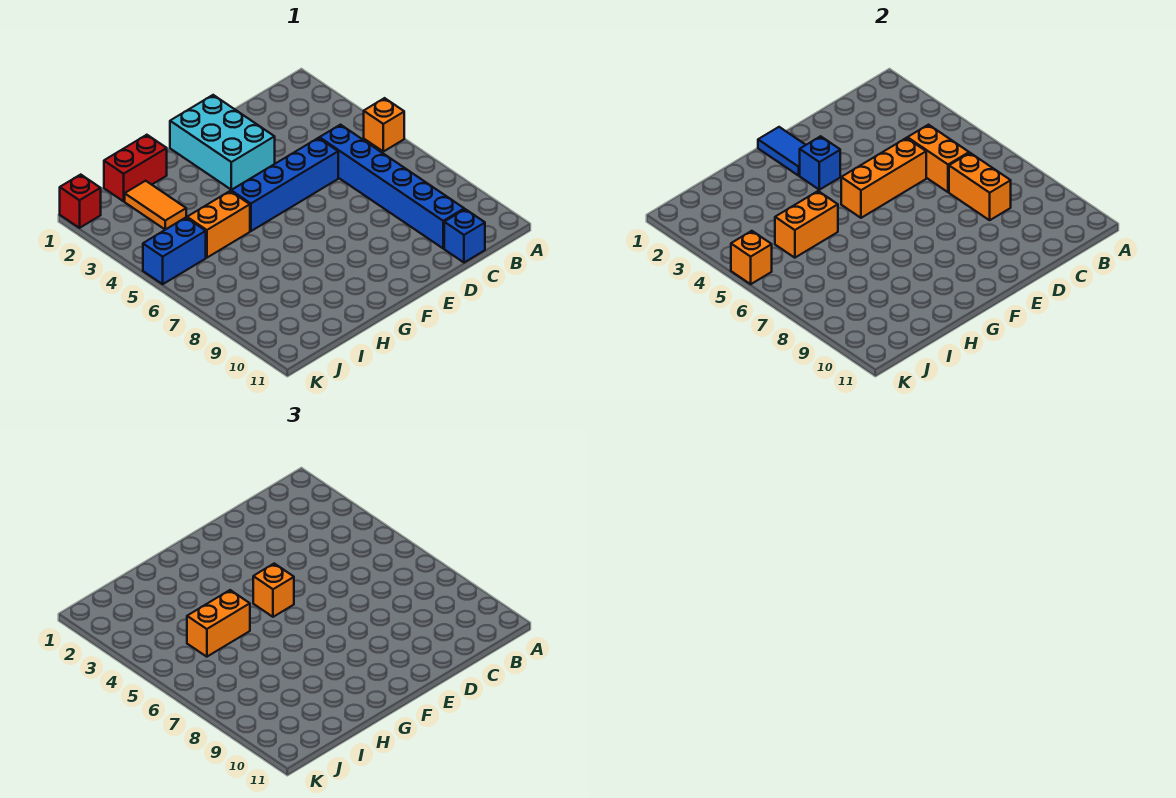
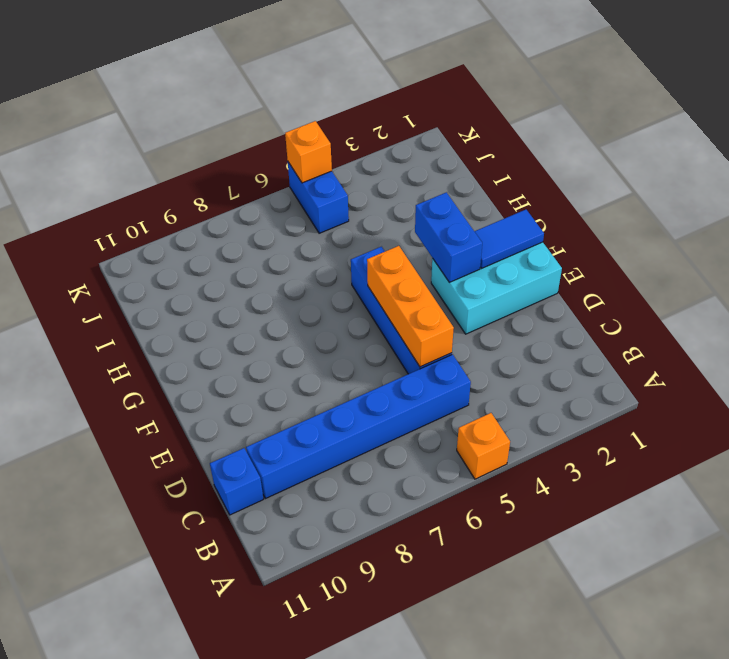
blue brick F3:G3 level 2 -> blue brick F3 level 2
none -> red brick H1:I1 level 1
none -> orange brick H5:I5 level 1
none -> orange tile I2:I3 level 1

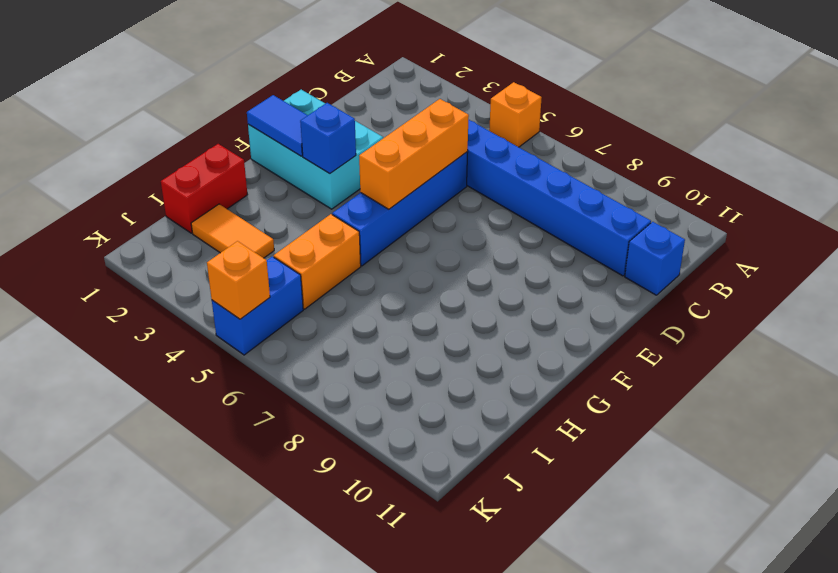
none -> red brick K1 level 1
none -> orange brick C5:C6 level 2
none -> orange brick C7:C8 level 2

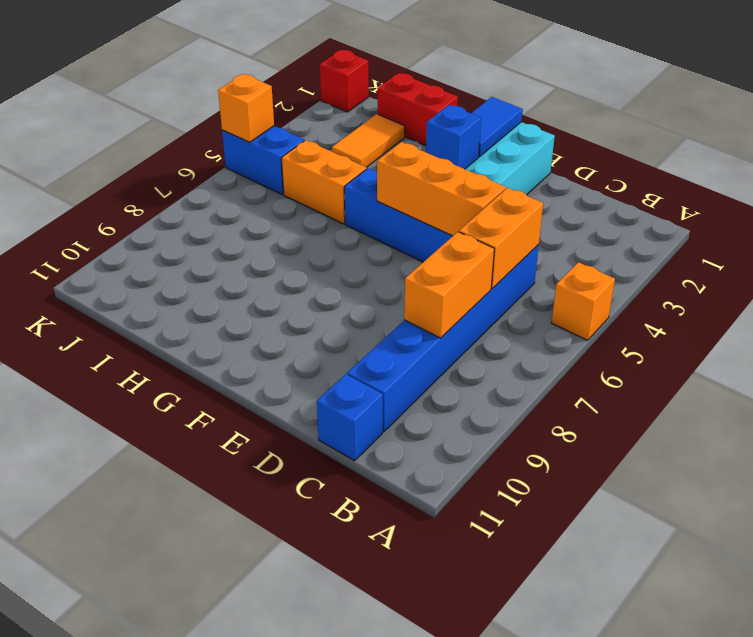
none -> orange brick H5:I5 level 2
none -> orange brick F5 level 3
none -> orange brick H5:I5 level 3

